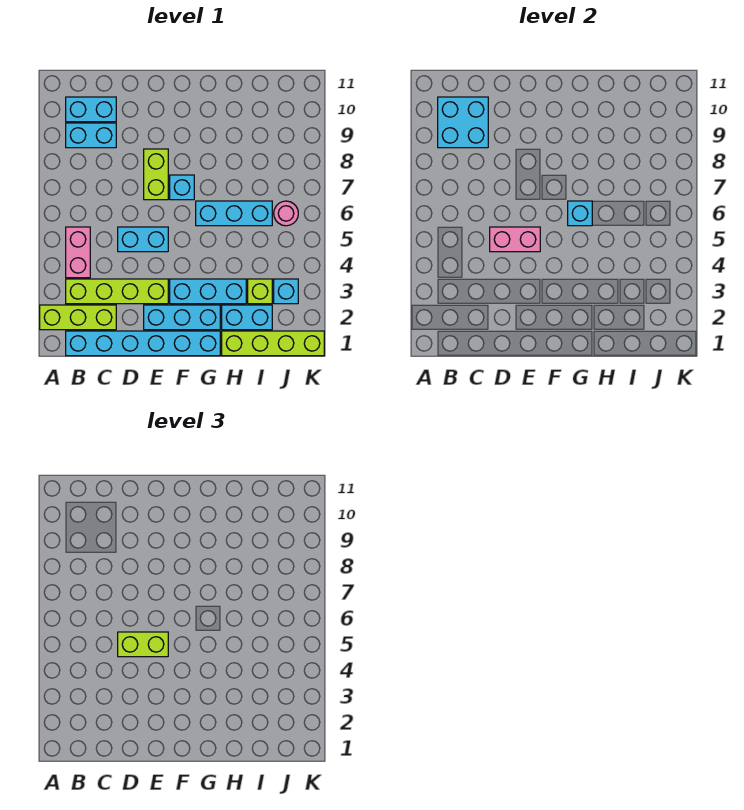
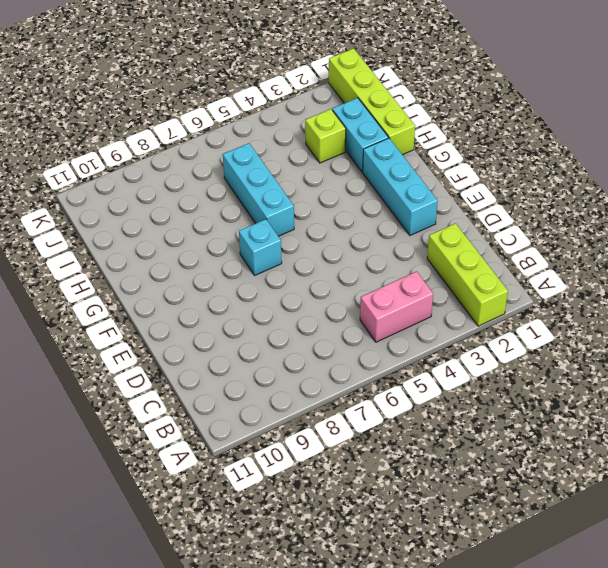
none -> cyan brick B1:G1 level 1
none -> lime brick B3:E3 level 1
none -> cyan brick B9:C9 level 1

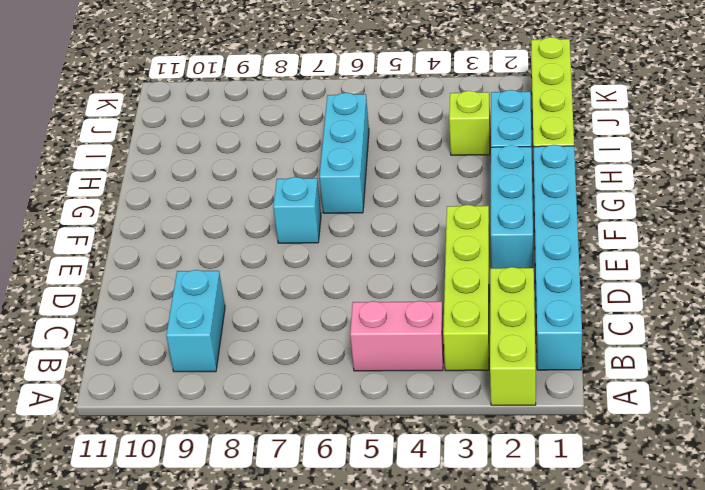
none -> cyan brick B10:C10 level 1
none -> cyan brick D5:E5 level 1
none -> lime brick E7:E8 level 1

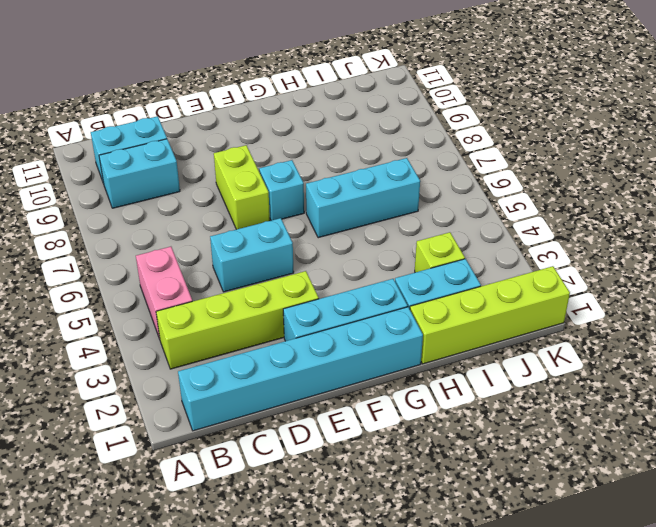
none -> lime brick A2:C2 level 1
none -> cyan brick F3:H3 level 1
none -> cyan brick J3 level 1

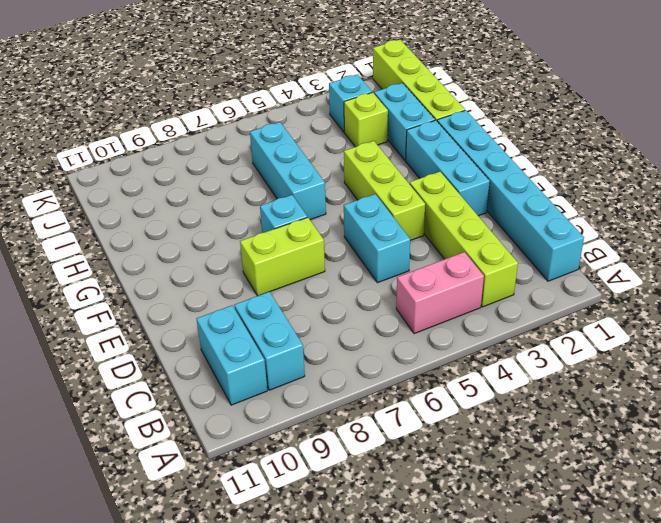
lime brick E4:G4 level 1 -> lime brick A2:C2 level 1
none -> cyan brick F3:H3 level 1
none -> pink round brick J6 level 1
none -> cyan brick B9:C10 level 2

